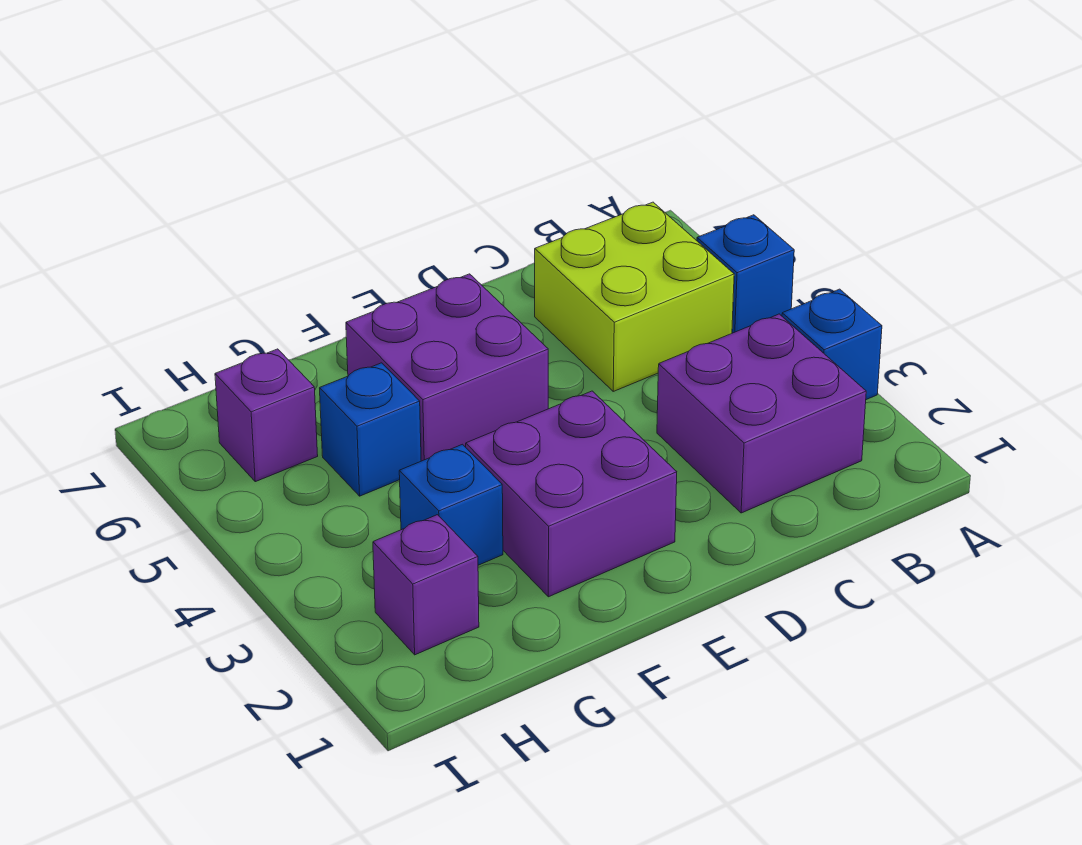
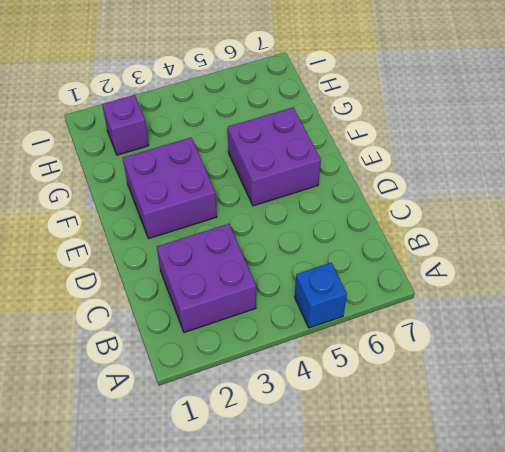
none -> blue brick A3 level 1
none -> lime brick B5:C6 level 1

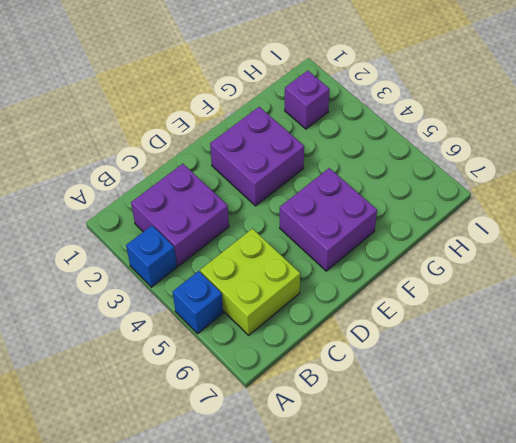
none -> blue brick G3 level 1
none -> blue brick G5 level 1

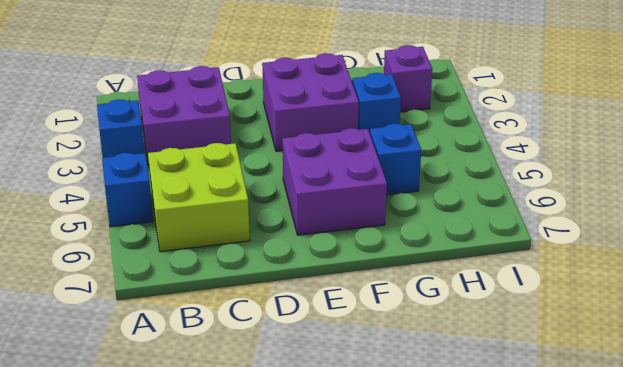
none -> purple brick H6 level 1

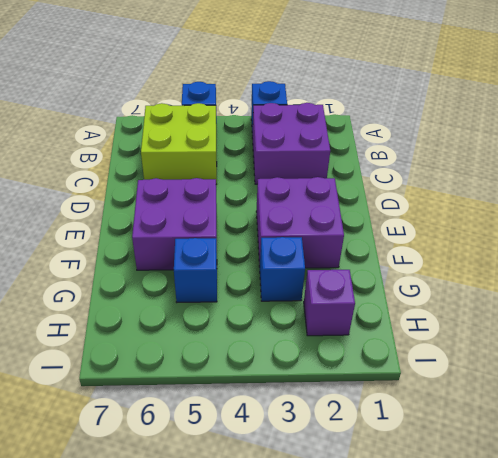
none -> purple brick H6 level 1

